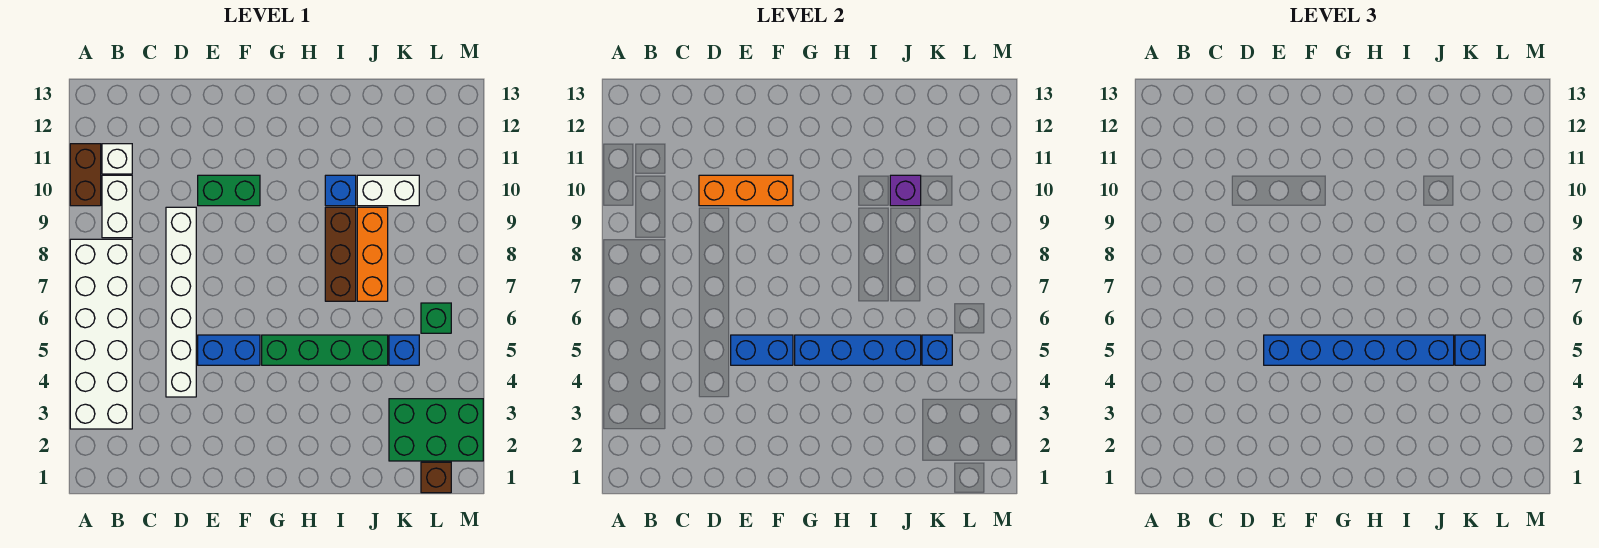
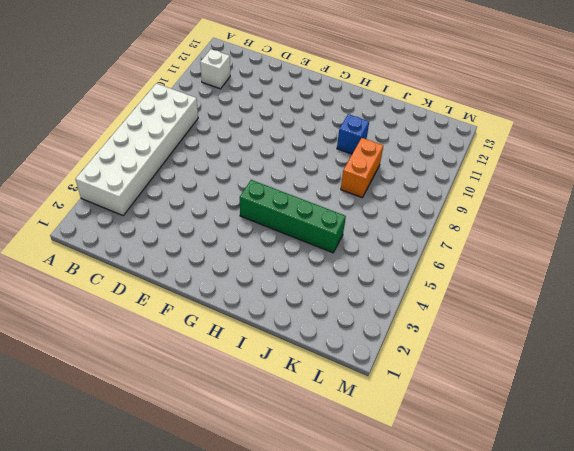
orange brick J8:J9 level 1 -> orange brick J7:J9 level 1
none -> brown brick A10:A11 level 1
none -> white brick B9:B10 level 1
none -> white brick D4:D9 level 1

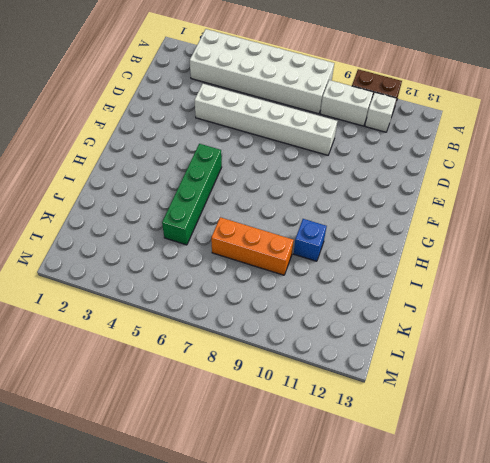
none -> blue brick E5:F5 level 1
none -> green brick E10:F10 level 1
none -> brown brick I7:I9 level 1

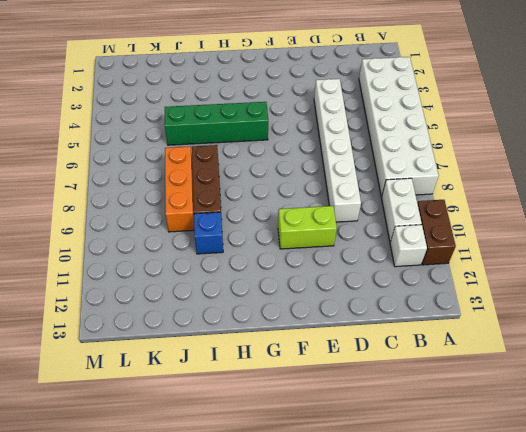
lime brick E10:F10 level 1 -> green brick E10:F10 level 1
none -> blue brick E5:F5 level 1
none -> white brick J10:K10 level 1
none -> green brick K2:M3 level 1

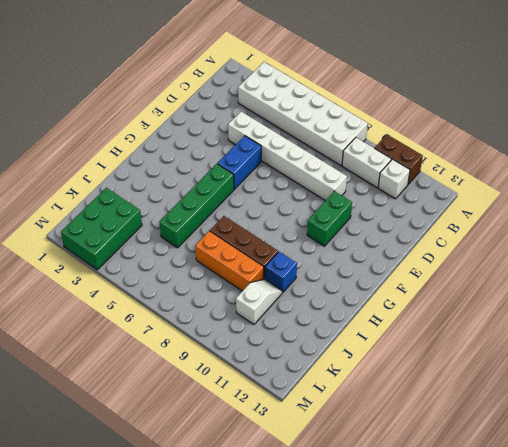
white slope J10:K10 level 1 top K -> white brick J10:K10 level 1
none -> blue brick K5 level 1
none -> brown brick L1 level 1
none -> green brick L6 level 1

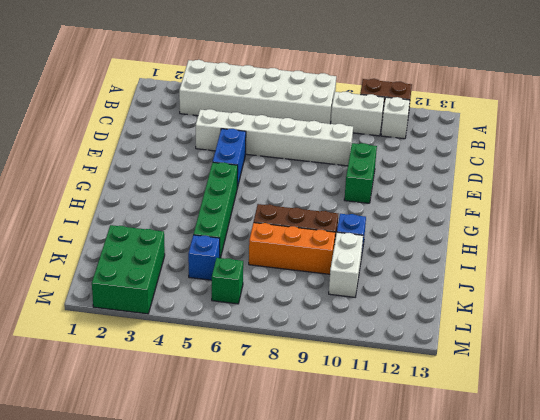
none -> brown brick L1 level 1
none -> orange brick D10:F10 level 2
none -> blue brick E5:F5 level 2

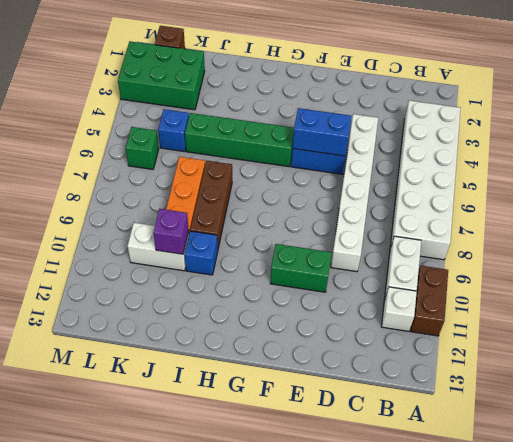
none -> orange brick D10:F10 level 2
none -> blue brick G5:J5 level 2
none -> blue brick K5 level 2

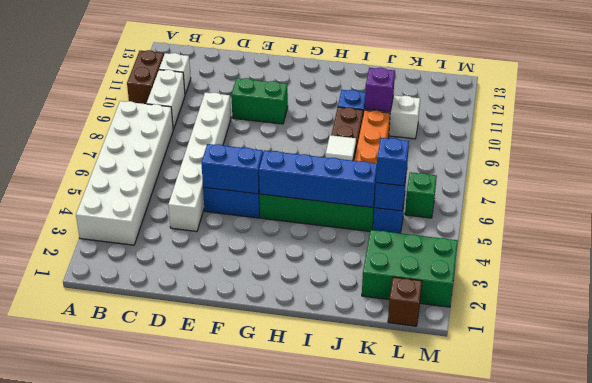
white tile I7 level 2 -> none
none -> orange brick D10:F10 level 2
none -> blue brick E5:J5 level 3

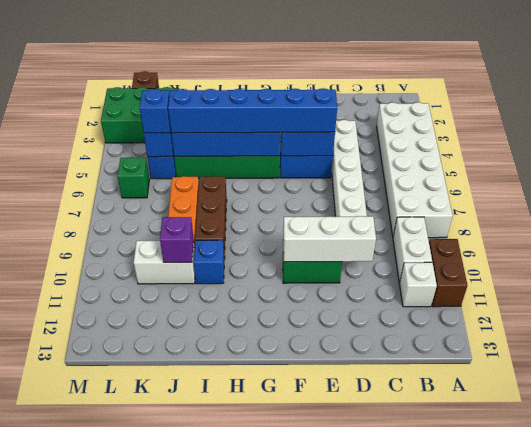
white brick D10:F10 level 2 -> orange brick D10:F10 level 2

